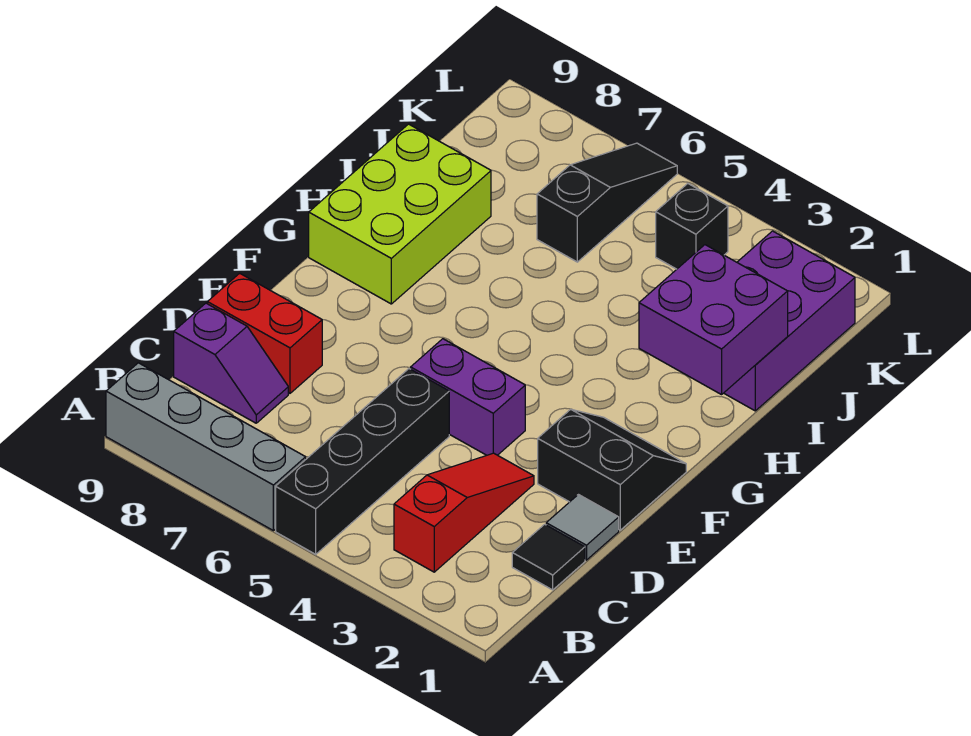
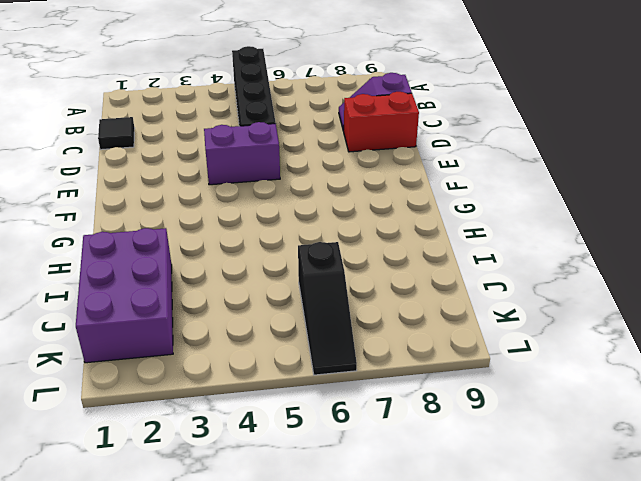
none -> grey brick A6:A9 level 1
none -> red slope B3:D3 level 1 top B
none -> grey tile D1 level 1

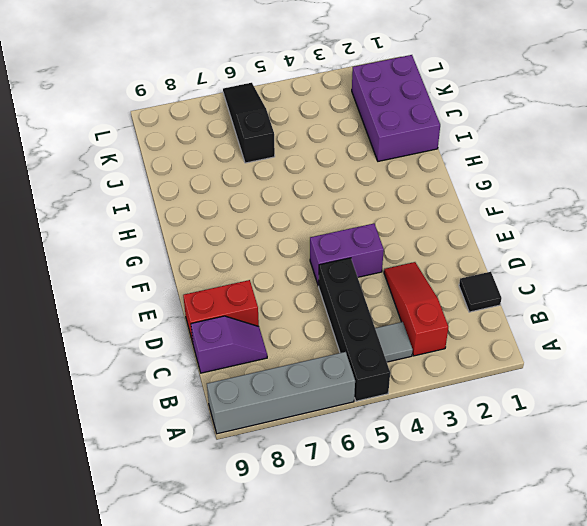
grey tile B4 level 1 -> grey tile D1 level 1
none -> black slope E1:F2 level 1 top E
none -> lime brick G8:I9 level 1
none -> black brick K4 level 1

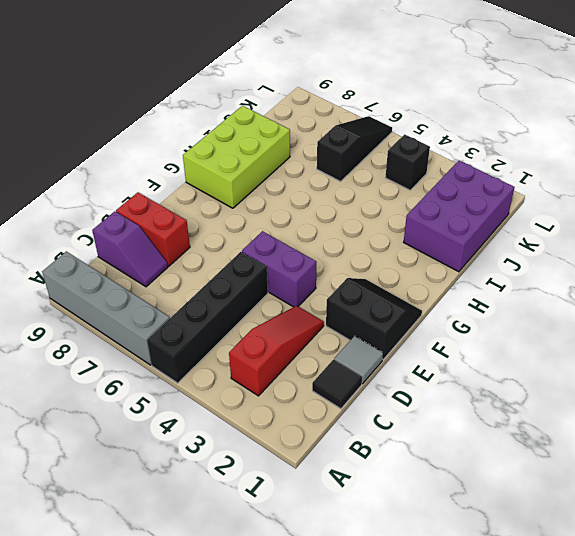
none -> purple brick H1:I2 level 2

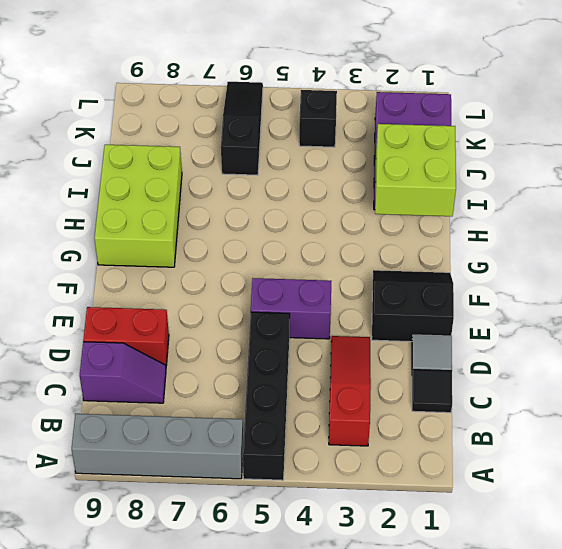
lime brick H1:I2 level 2 -> purple brick H1:I2 level 2

